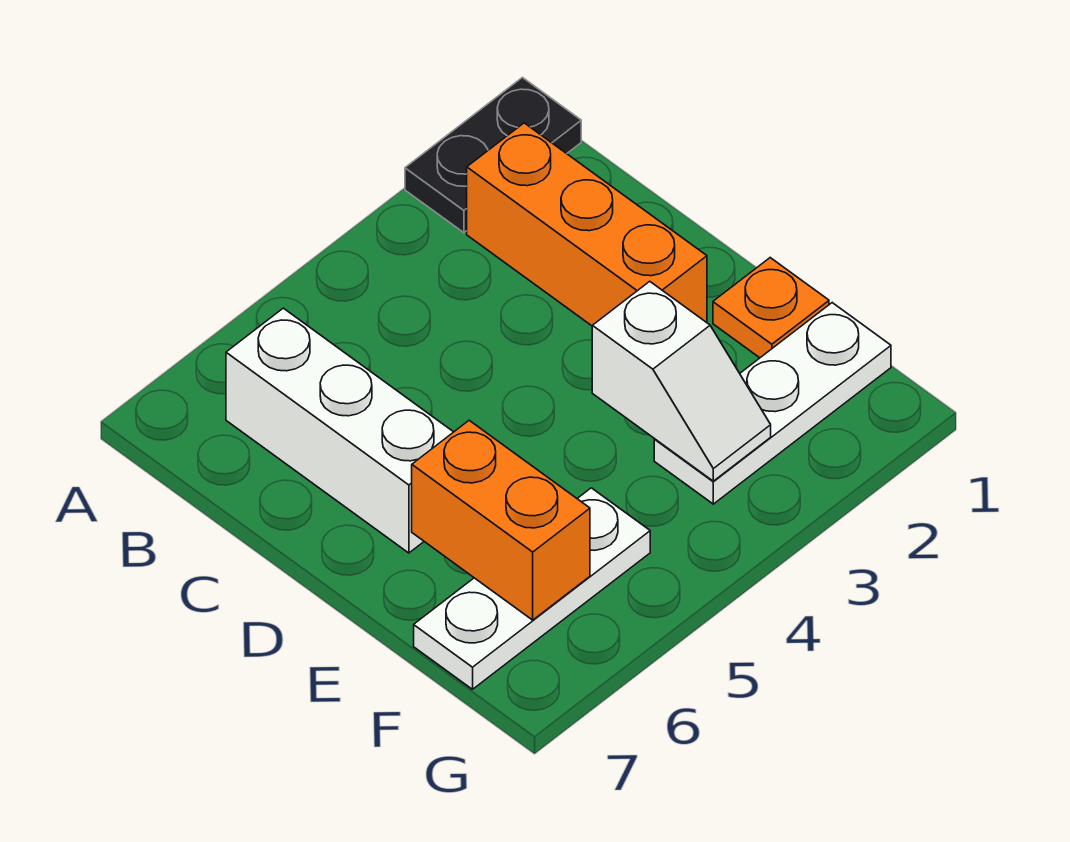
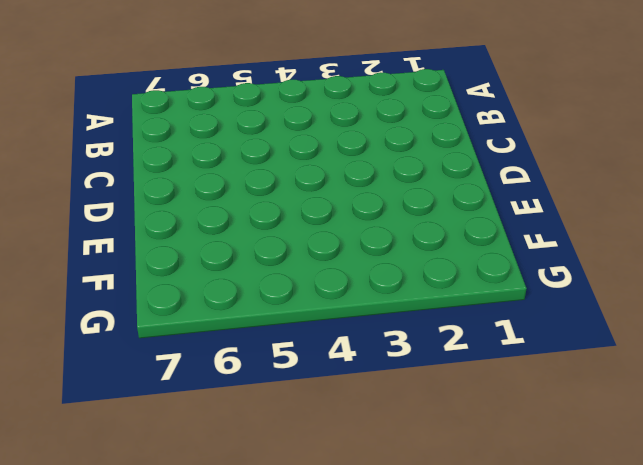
none -> black plate A1:A2 level 1
none -> orange brick B2:D2 level 1

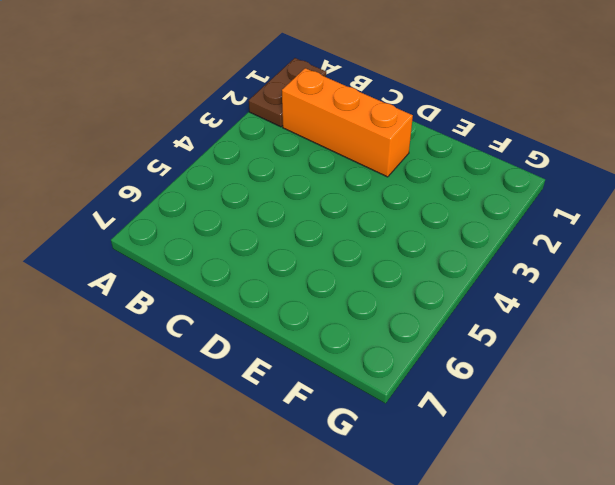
brown plate A1:A2 level 1 -> black plate A1:A2 level 1
none -> white brick B6:D6 level 1
none -> orange plate E1 level 1

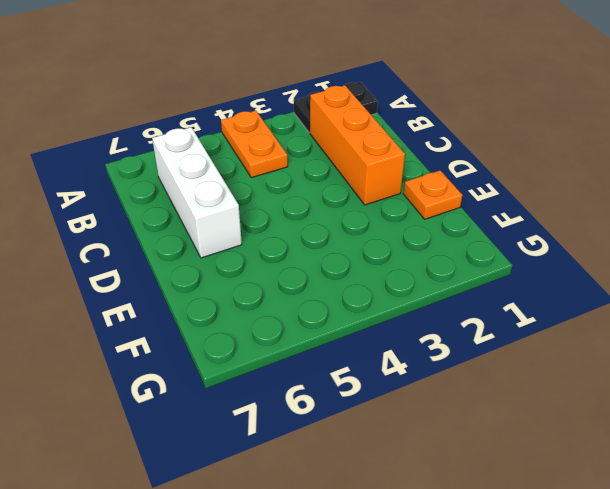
orange plate A4:B4 level 1 -> none
none -> white plate F1:F3 level 1
none -> white plate F5:F7 level 1

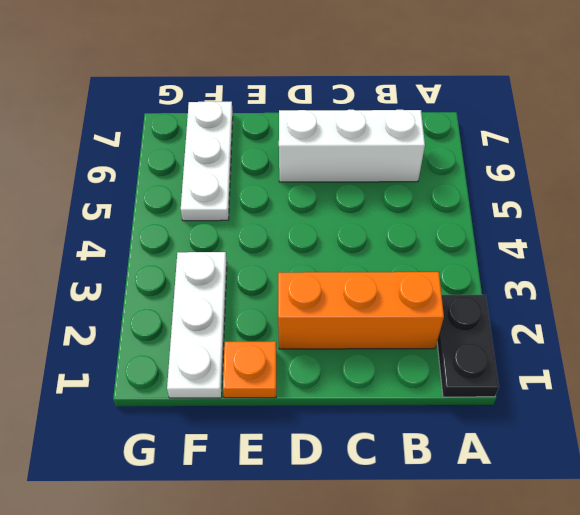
none -> white slope E3:F3 level 2 top E
none -> orange brick E6:F6 level 2

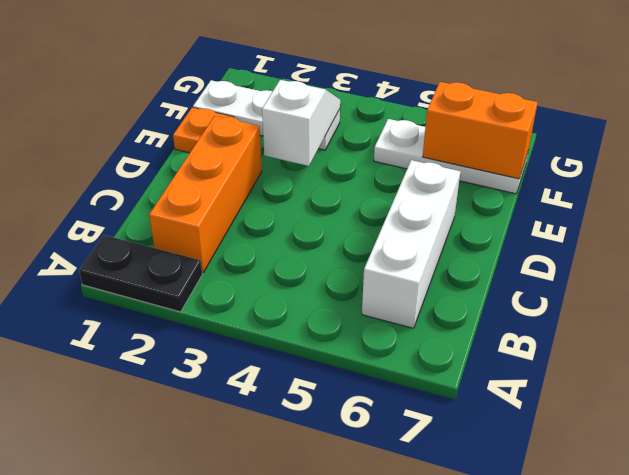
orange brick F6:F7 level 2 -> orange brick E6:F6 level 2

